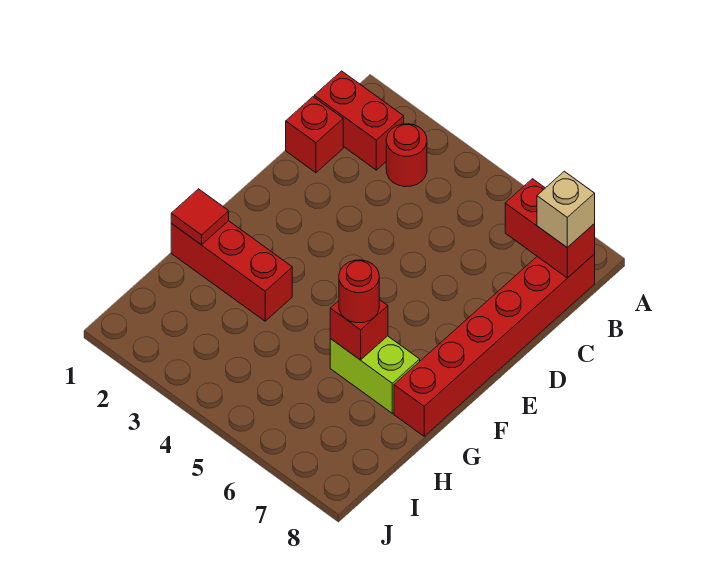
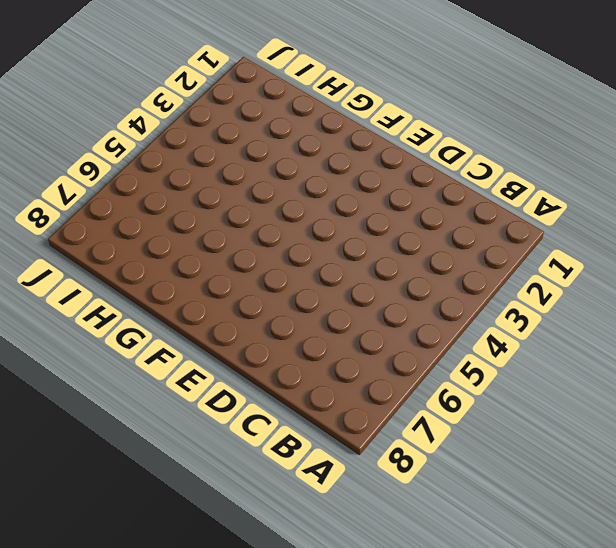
none -> red brick B1:B2 level 1
none -> red round brick B3 level 1

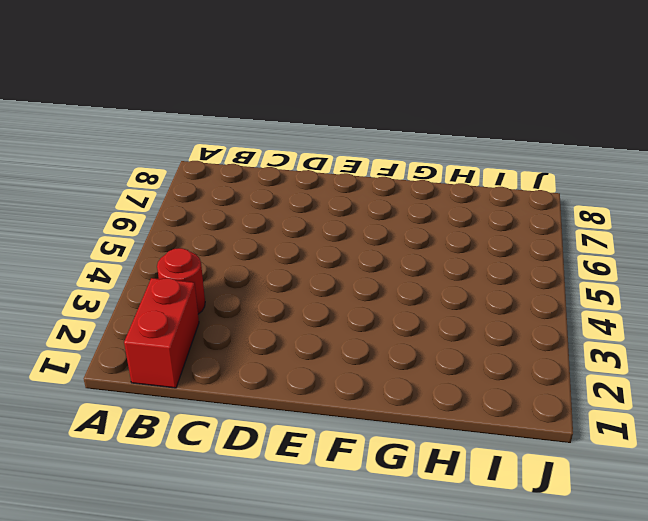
none -> red brick B8:G8 level 1
none -> red brick C1 level 1

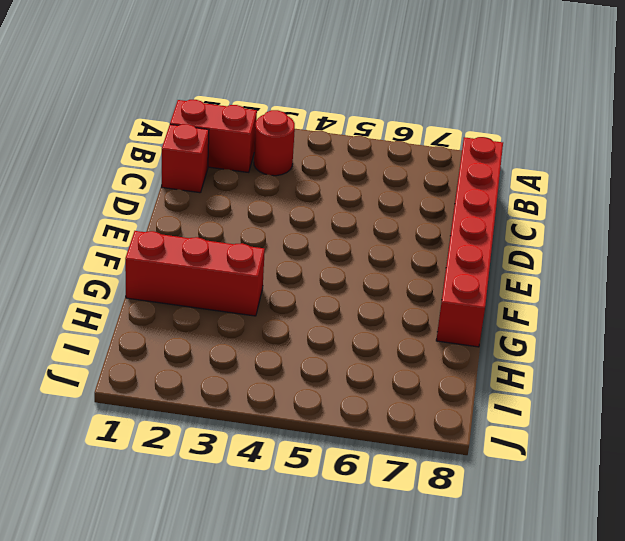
none -> lime brick G6:G7 level 1
none -> red brick B7:B8 level 2

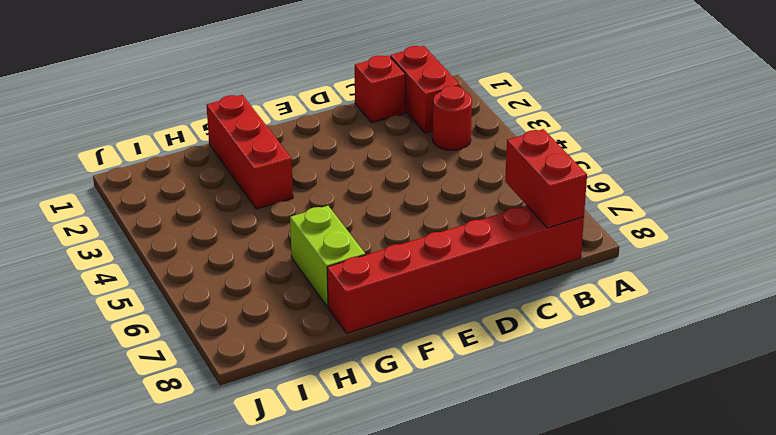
none -> red tile G1 level 2
none -> red brick G6 level 2

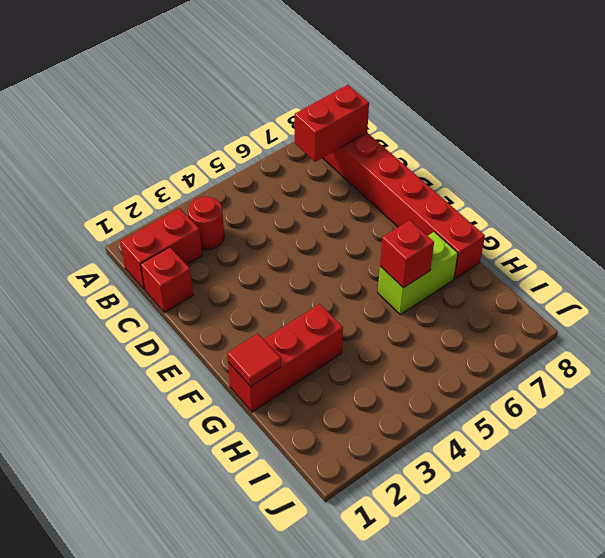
none -> tan brick B8 level 3
none -> red round brick G6 level 3

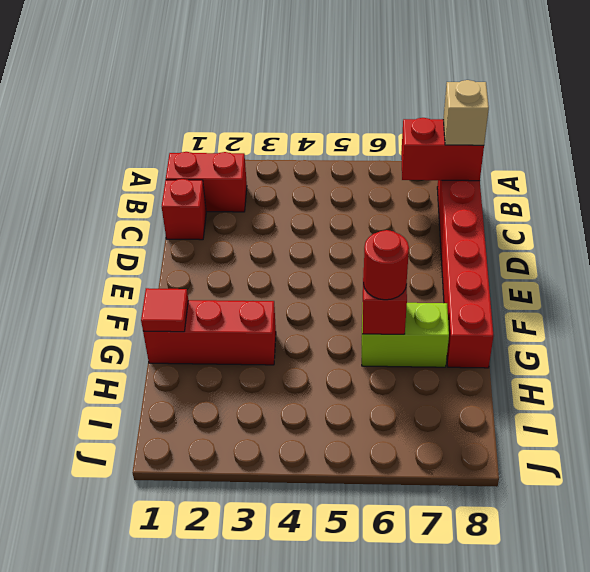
none -> red round brick B3 level 1

